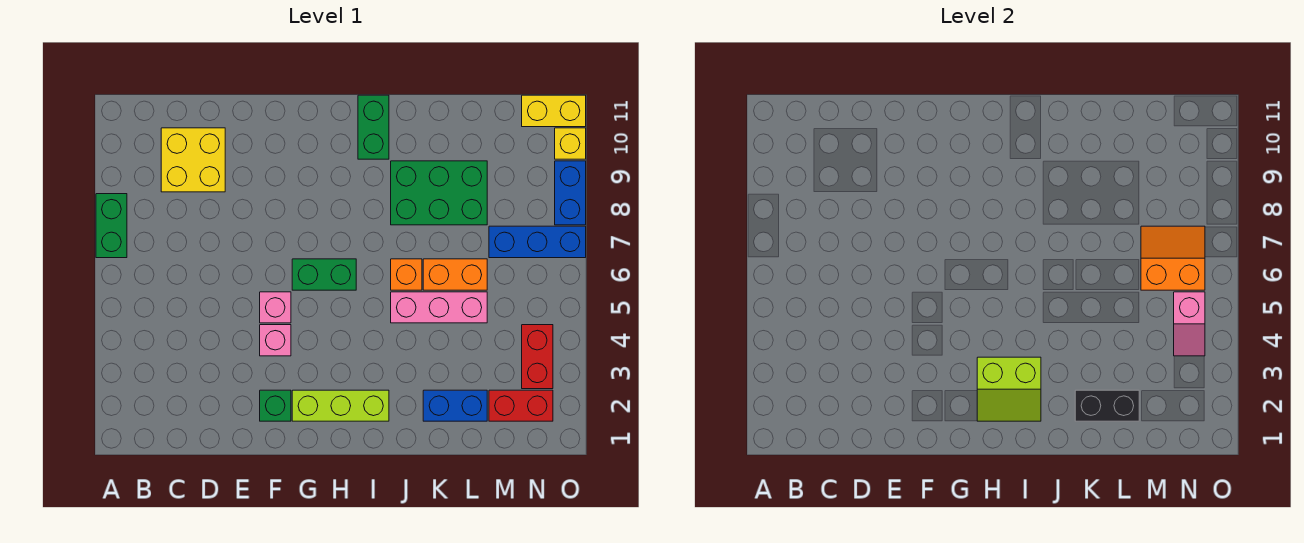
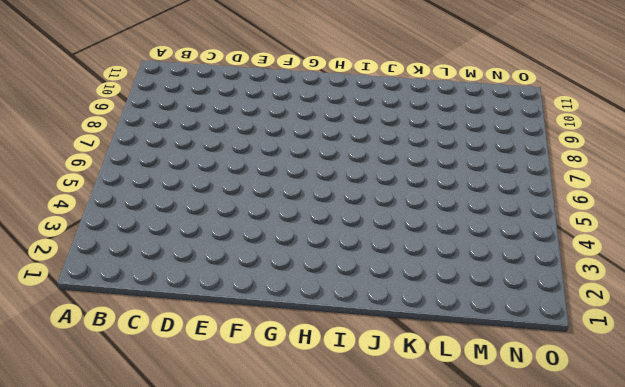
none -> green brick A7:A8 level 1
none -> yellow brick C9:D10 level 1
none -> green brick F2 level 1

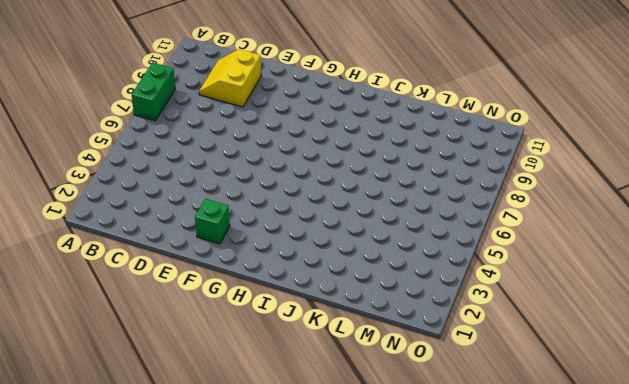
yellow slope C9:D10 level 1 top D -> yellow brick C9:D10 level 1
none -> pink brick F4 level 1
none -> pink brick F5 level 1
none -> lime brick G2:I2 level 1

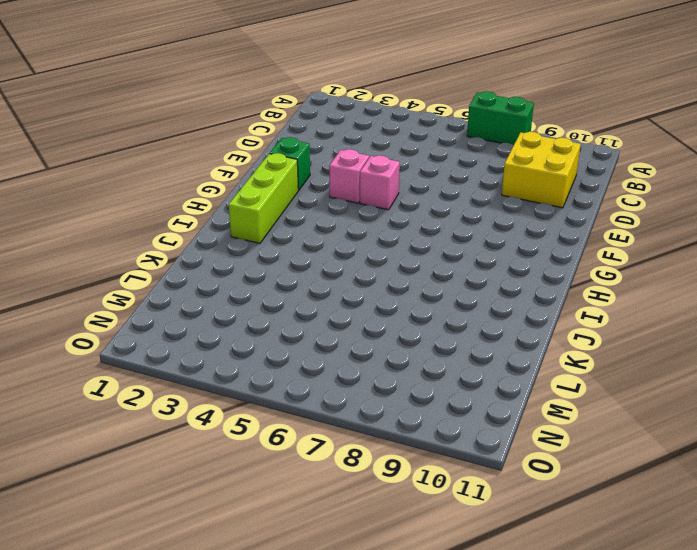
none -> green brick G6:H6 level 1
none -> green brick I10:I11 level 1
none -> pink brick J5:L5 level 1

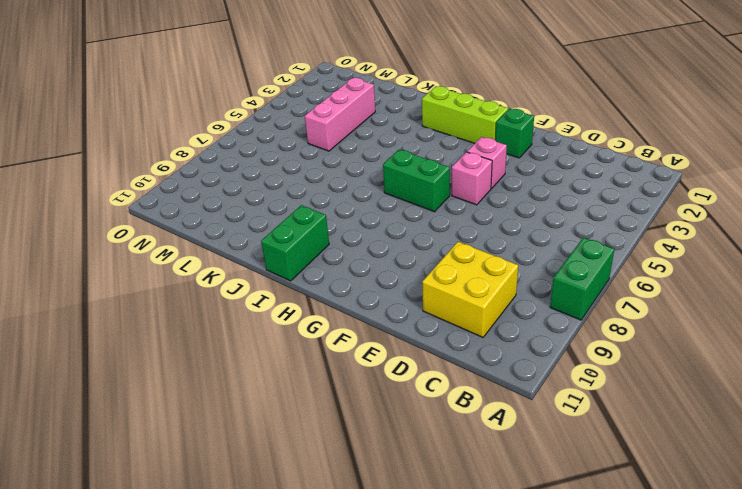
pink brick L3:L5 level 1 -> pink brick J5:L5 level 1
none -> orange brick J6 level 1
none -> green brick J8:L9 level 1
none -> blue brick K2:L2 level 1

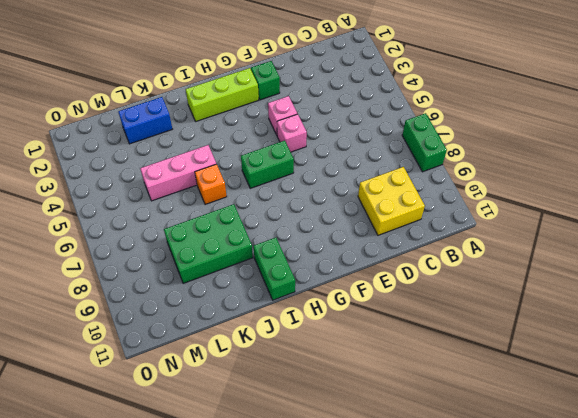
none -> orange brick K6:L6 level 1
none -> red brick M2:N2 level 1
none -> blue brick M7:O7 level 1

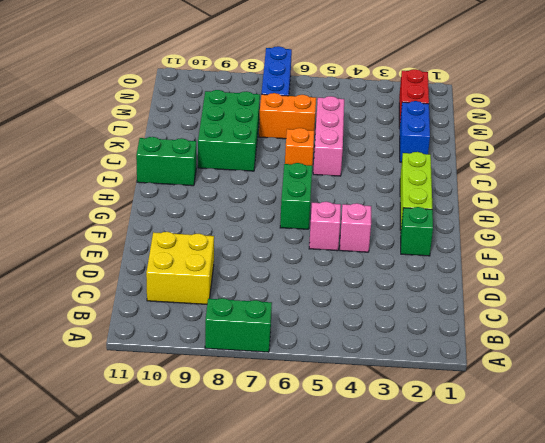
orange brick L6:L7 level 1 -> orange brick K6:L6 level 1
none -> red brick N3:N4 level 1
none -> yellow brick N11:O11 level 1
none -> blue brick O8:O9 level 1

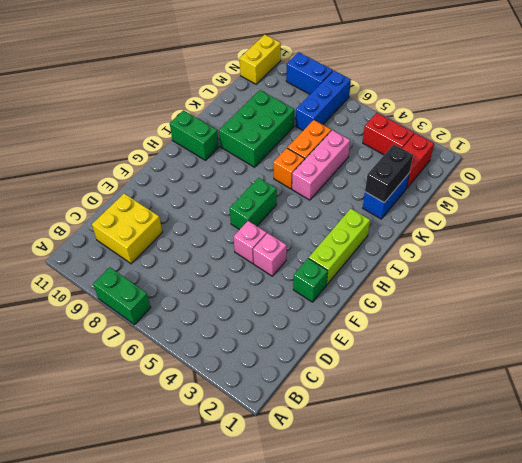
none -> yellow brick O10 level 1
none -> lime slope H2:I3 level 2 top 3
none -> orange slope M6:N7 level 2 top 6

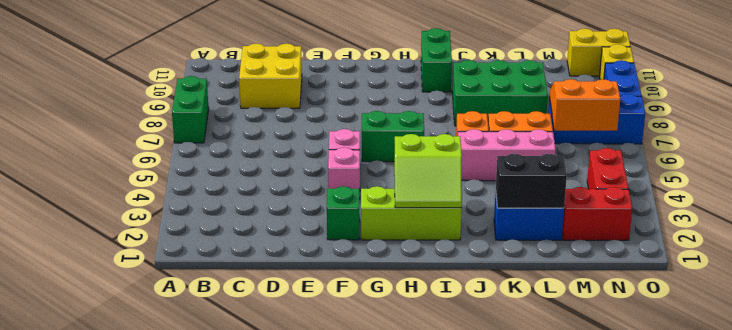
none -> pink slope N4:N5 level 2 top 5

